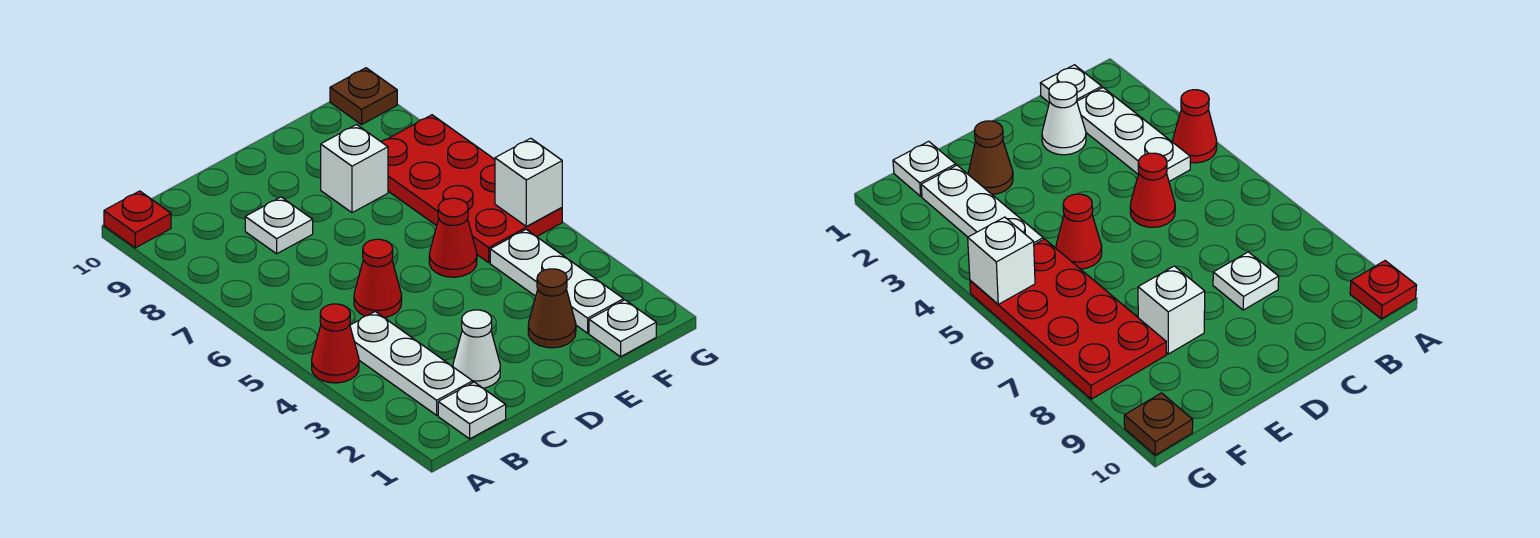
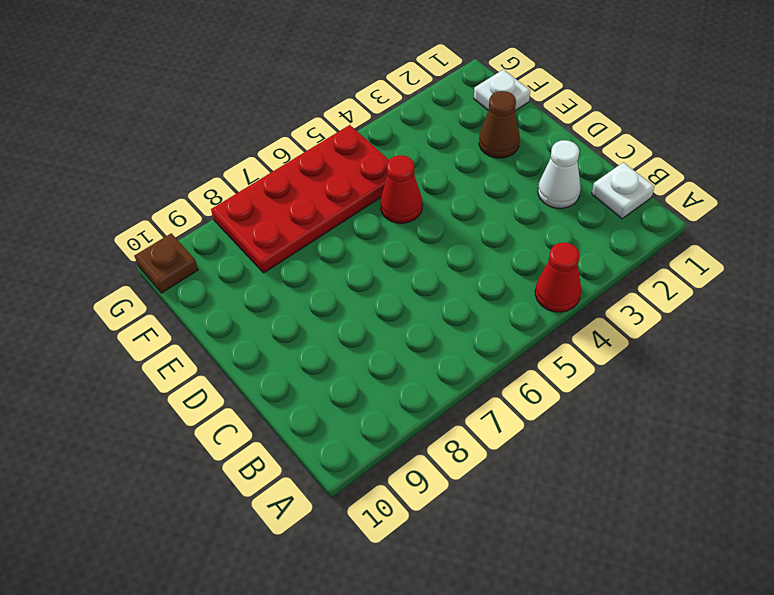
none -> red plate A10 level 1
none -> white plate B2:B4 level 1
none -> red cone C5 level 1

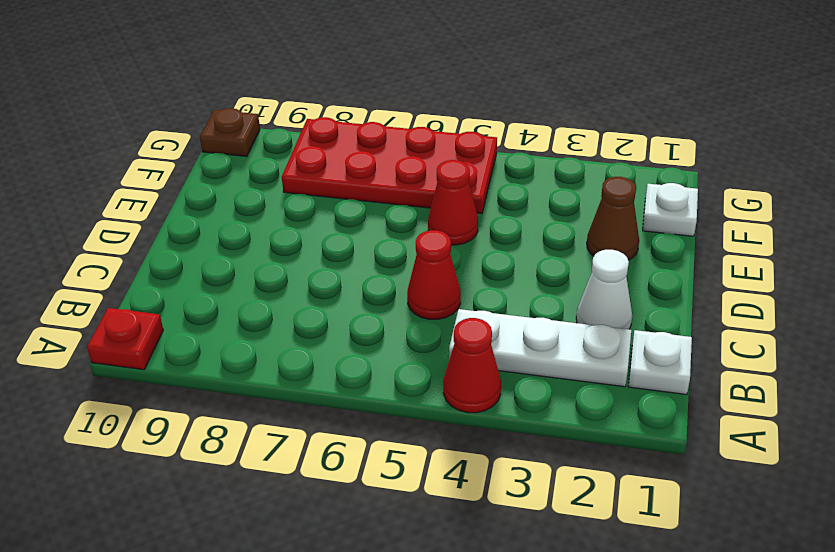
none -> white plate C8 level 1
none -> white brick E8 level 1
none -> white plate F2:F4 level 1

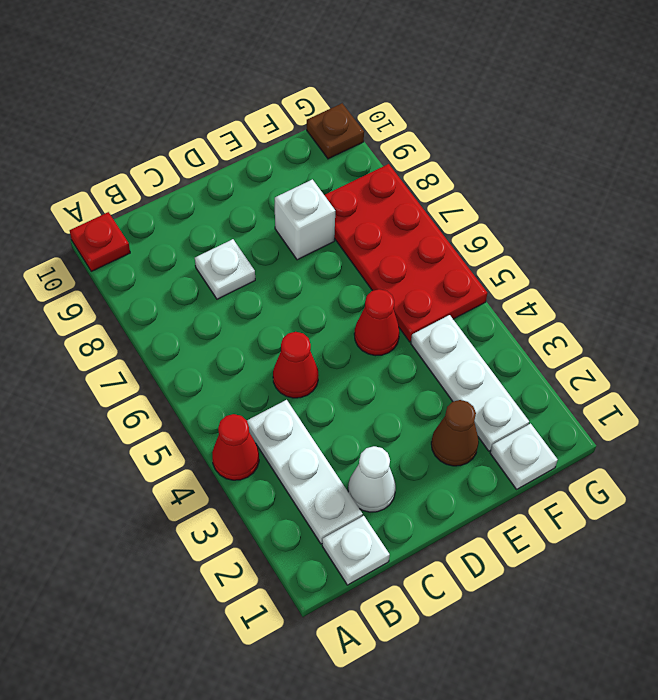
none -> white brick G5 level 2

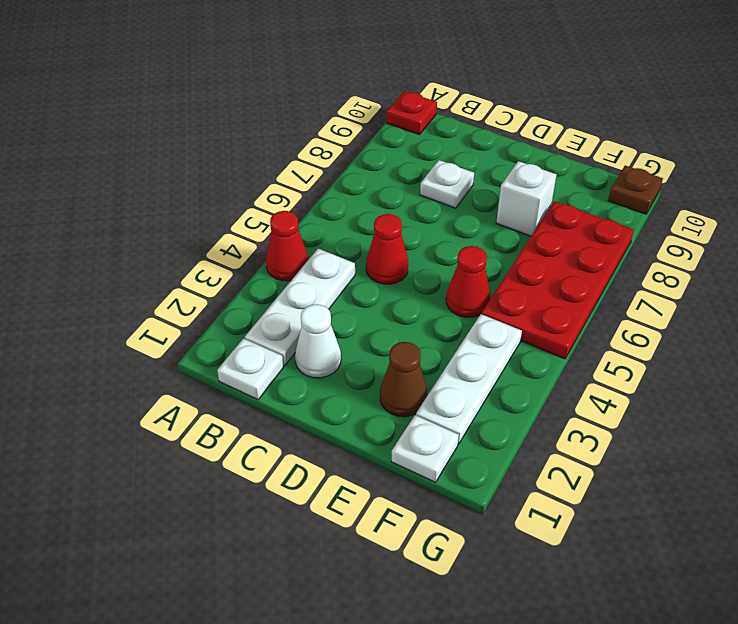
none -> white brick G5 level 2

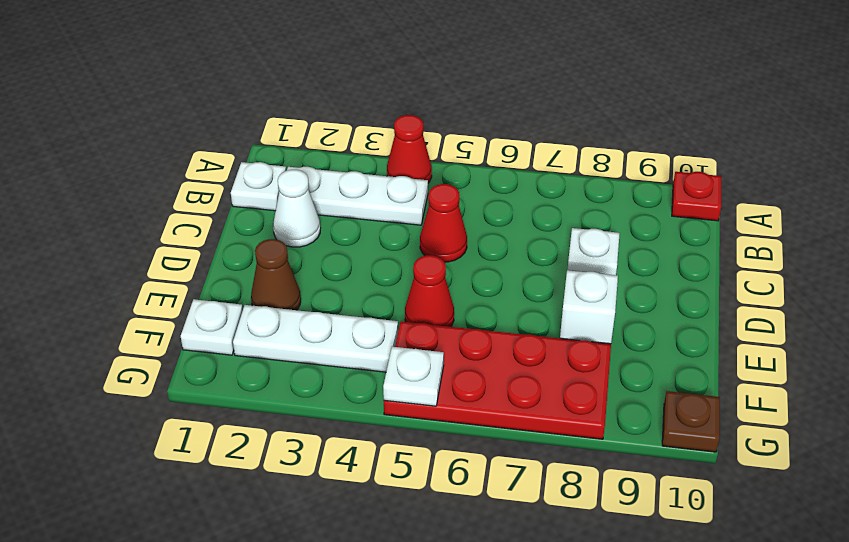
white plate G5 level 2 -> white brick G5 level 2

